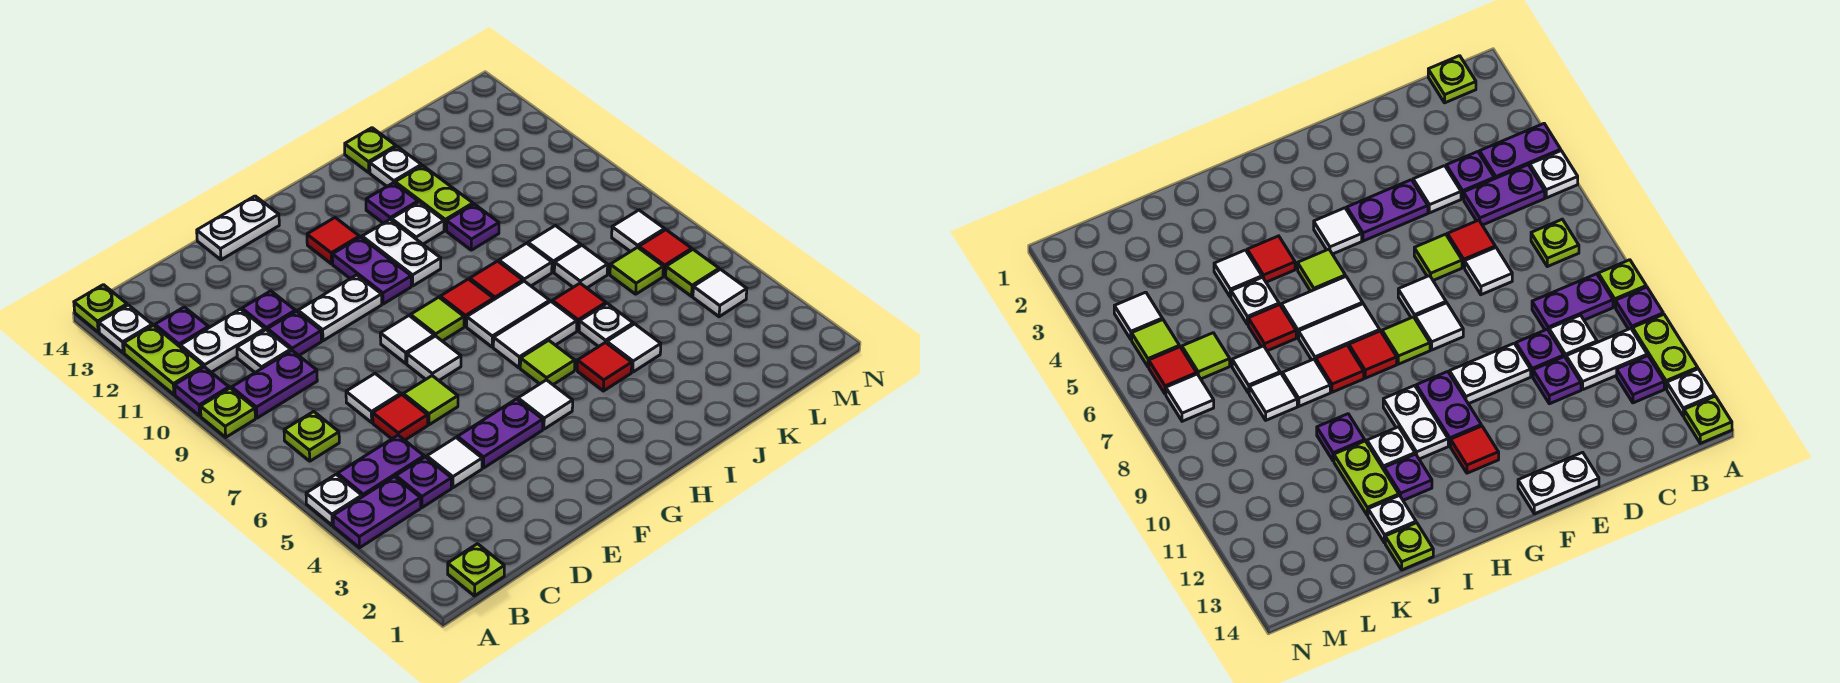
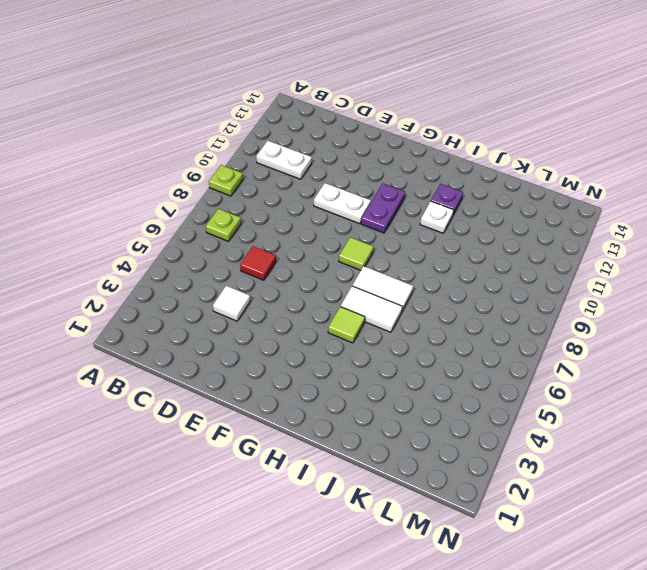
none -> purple plate A4:B4 level 1
none -> white plate A5 level 1
none -> purple plate A10 level 1
none -> lime plate A11:A12 level 1

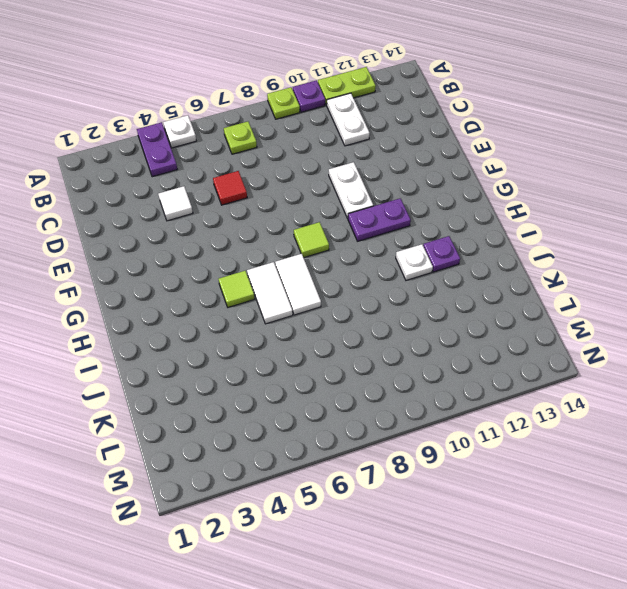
none -> white plate A13 level 1
none -> lime plate A14 level 1
none -> lime plate B1 level 1
none -> purple plate B5:C5 level 1

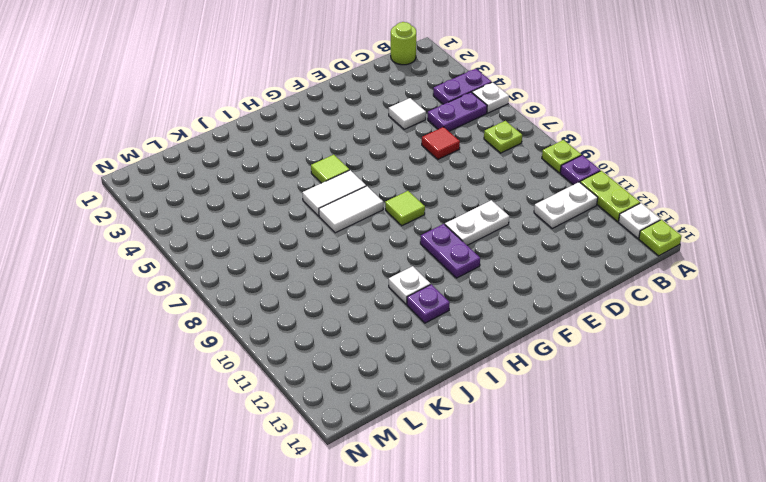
lime round brick B1 level 1 -> lime plate B1 level 1
none -> purple plate B9:C9 level 1
none -> purple plate B12 level 1
none -> purple plate C4 level 1
none -> white plate C10 level 1

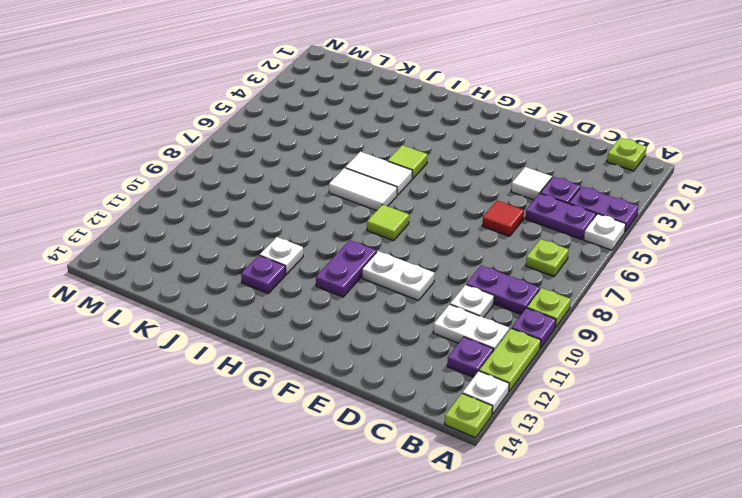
none -> white tile D7 level 1
none -> purple plate D10 level 1
none -> purple plate D11 level 1
none -> purple plate E4:F4 level 1

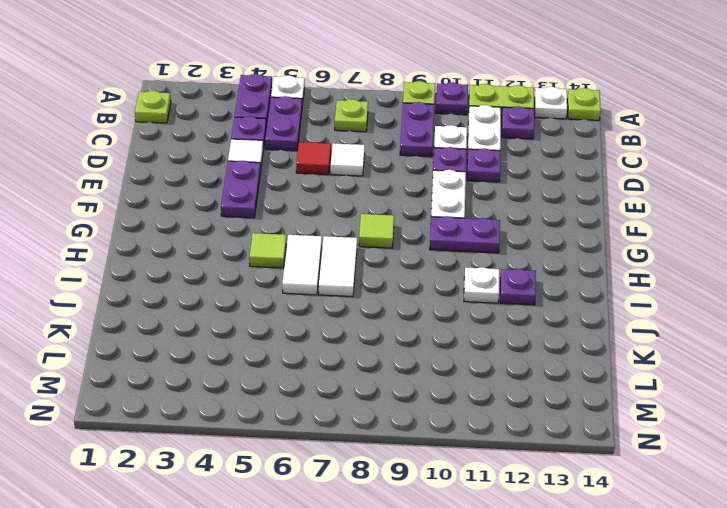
none -> lime tile E6 level 1
none -> white plate E14:F14 level 1
none -> white tile F7 level 1
none -> white tile F8 level 1

